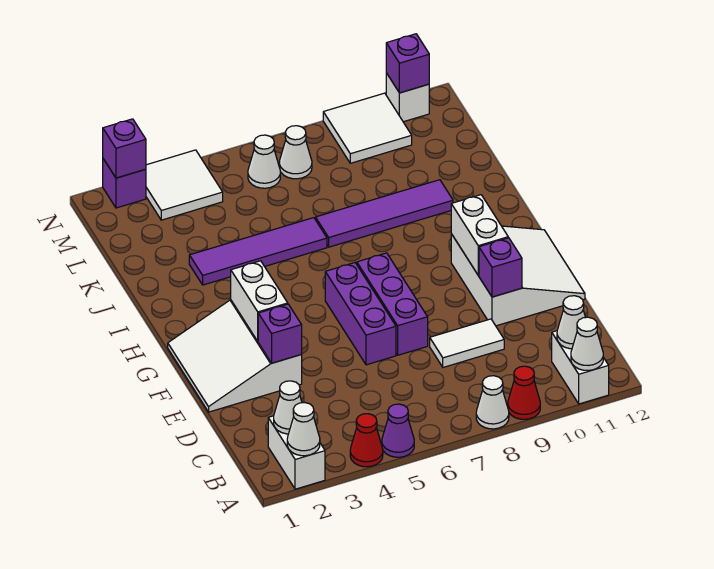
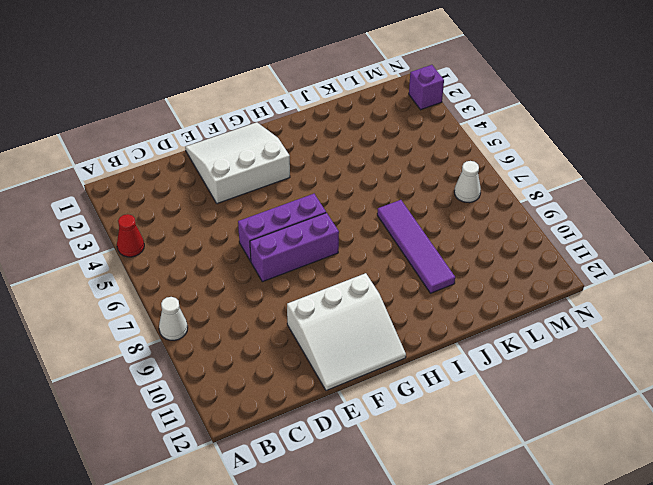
none -> white brick A2:B2 level 1
none -> purple cone A5 level 1
none -> red cone A9 level 1

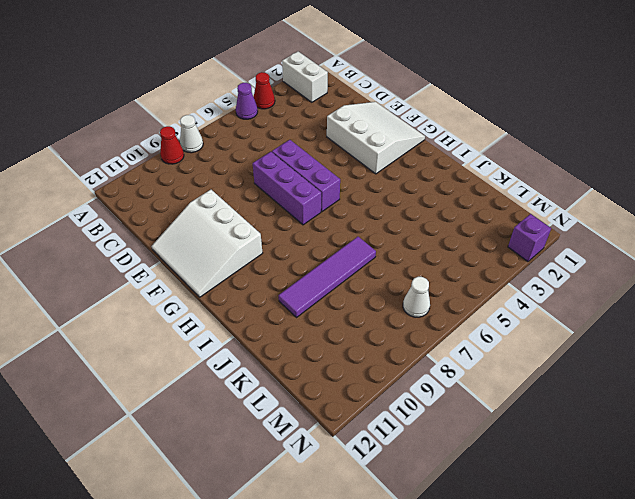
none -> white brick A11:B11 level 1
none -> white tile D8:D9 level 1
none -> purple tile J3:J6 level 1

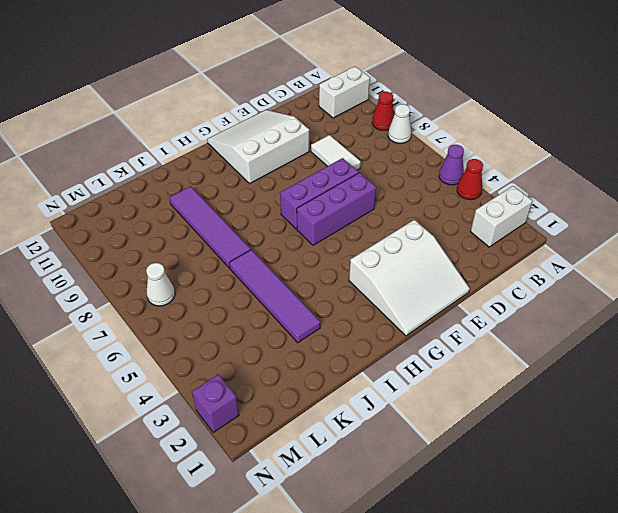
none -> white tile M3:N4 level 1
none -> white cone M6 level 1
none -> white tile M9:N10 level 1

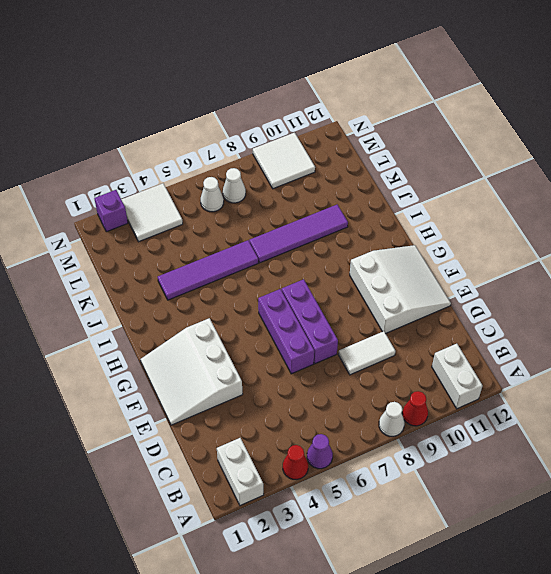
none -> white brick N11 level 1
none -> white cone A2 level 2
none -> white cone A11 level 2

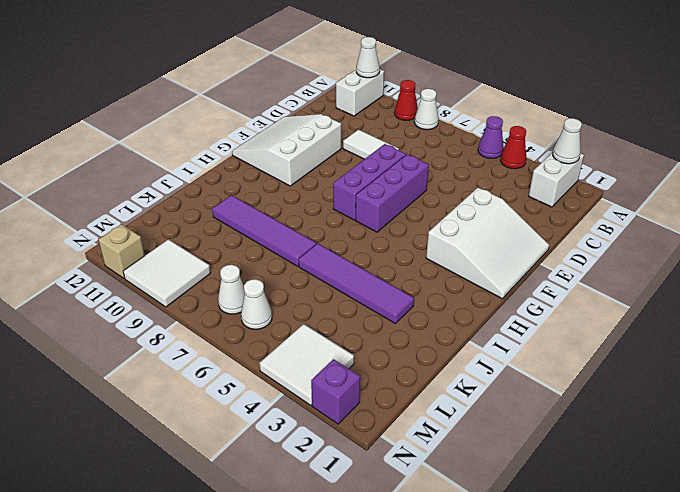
tan brick N11 level 1 -> white brick N11 level 1
none -> white cone B2 level 2
none -> white cone B11 level 2
none -> purple brick E3 level 2

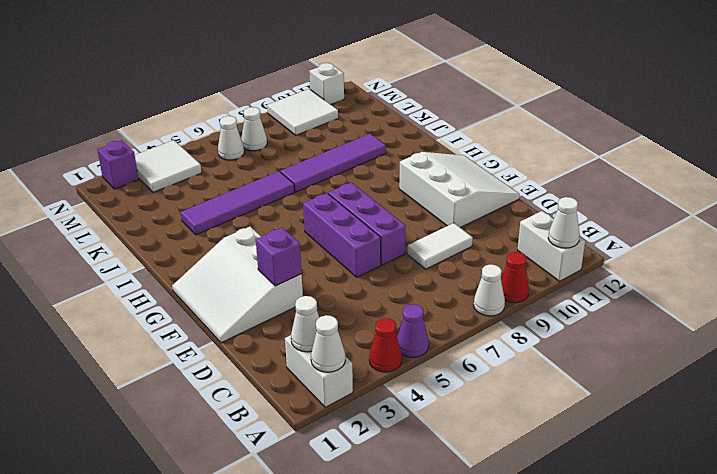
none -> white cone B11 level 2
none -> purple brick E10 level 2
none -> white brick F3:G3 level 2

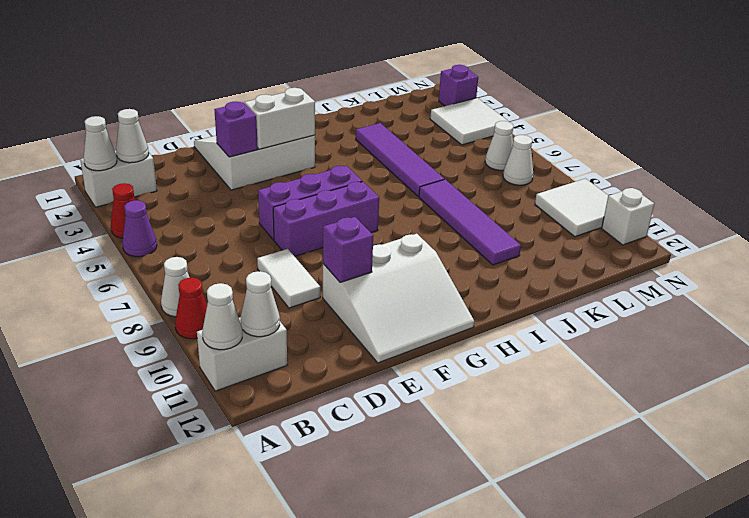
none -> white brick F10:G10 level 2
none -> purple brick N2 level 2
none -> purple brick N11 level 2

